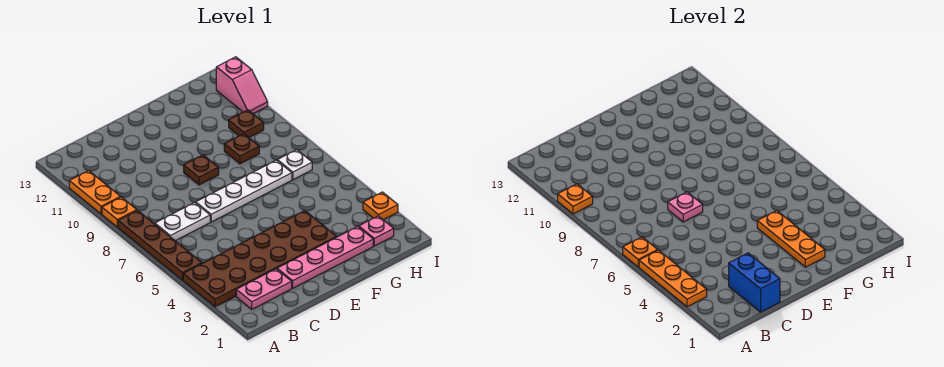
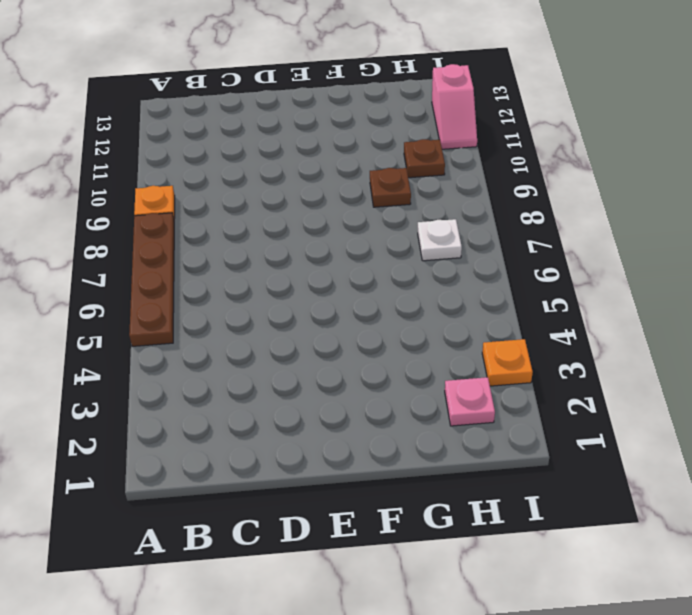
none -> brown plate A3:F4 level 1
none -> orange plate A10:A11 level 1
none -> pink plate B2:C2 level 1

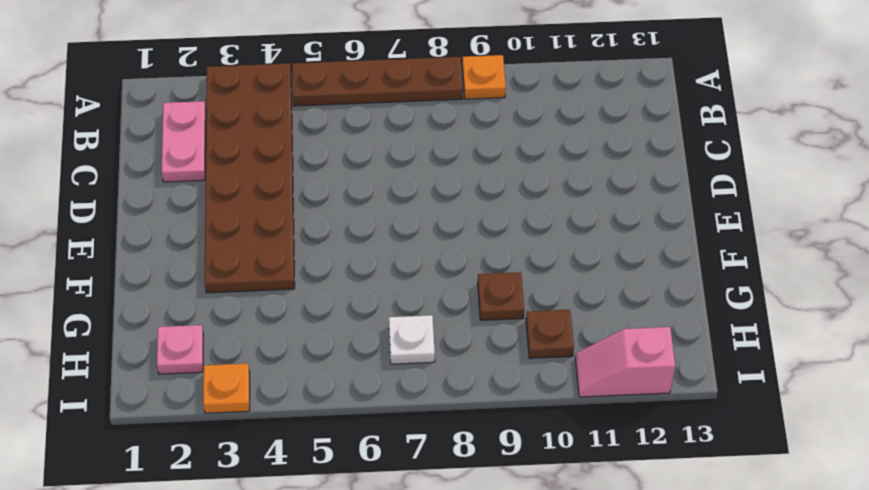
none -> orange plate A10:A11 level 1
none -> white plate B7:C7 level 1
none -> pink plate D2:G2 level 1

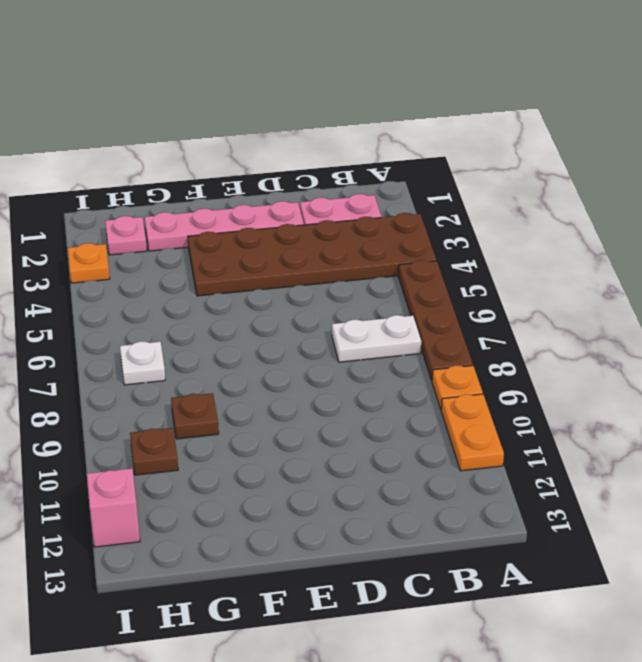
none -> white plate D7:G7 level 1
none -> brown plate E9 level 1
none -> orange plate A3:A5 level 2

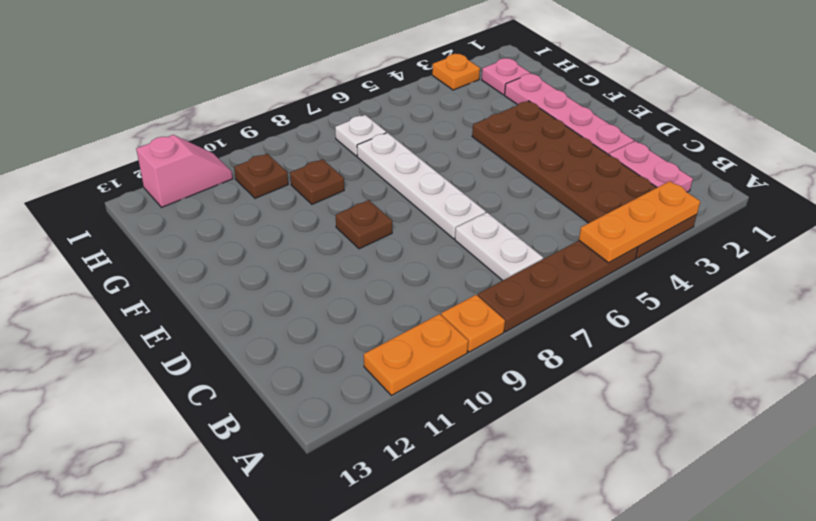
none -> orange plate A6 level 2
none -> orange plate A10 level 2
none -> blue brick C1:C2 level 2

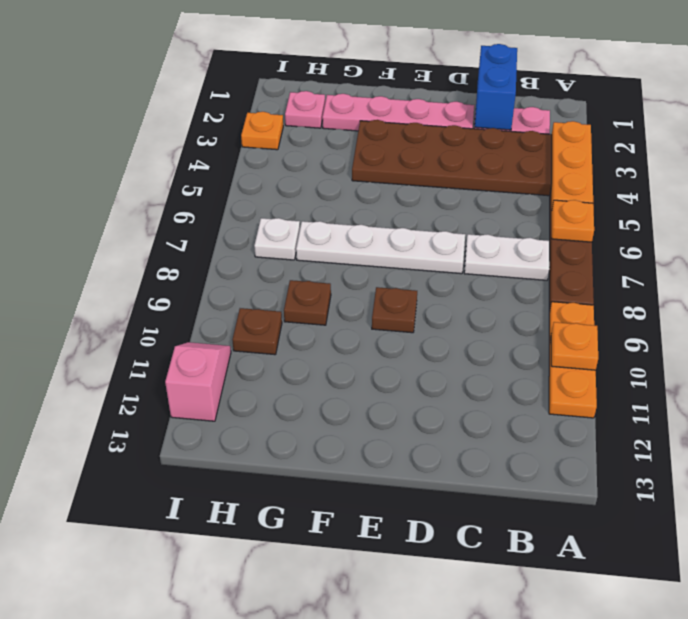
none -> pink plate D7 level 2
none -> orange plate F2:F4 level 2

